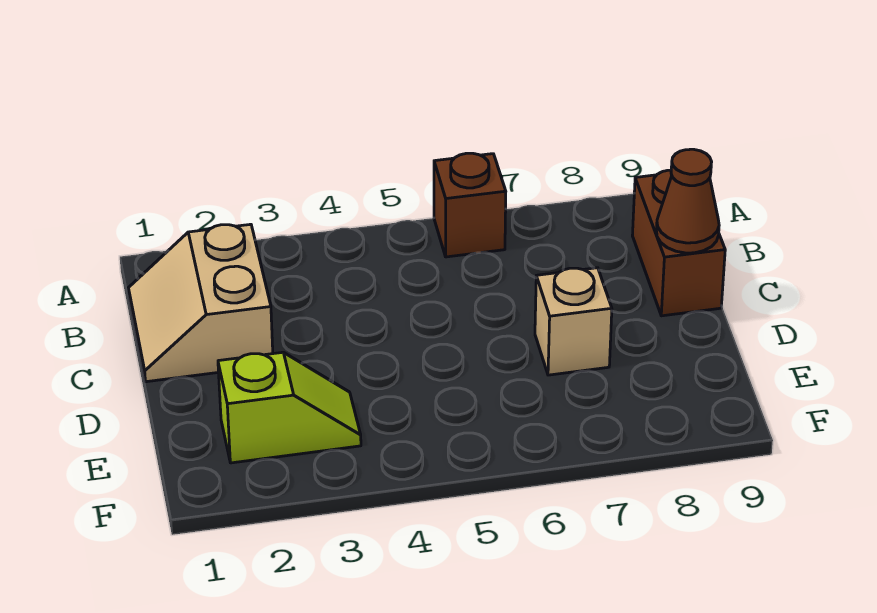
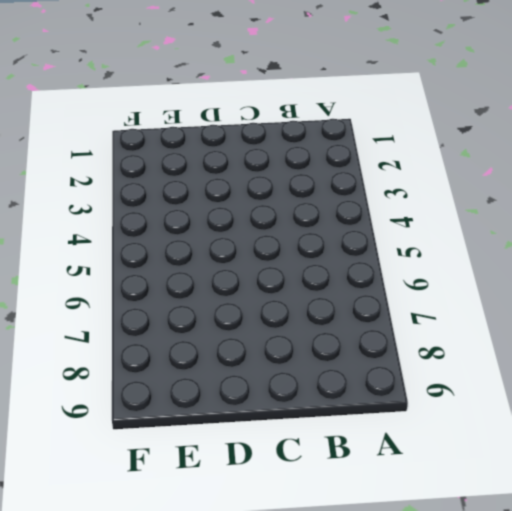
none -> brown brick A6 level 1
none -> tan slope B1:C2 level 1 top 2

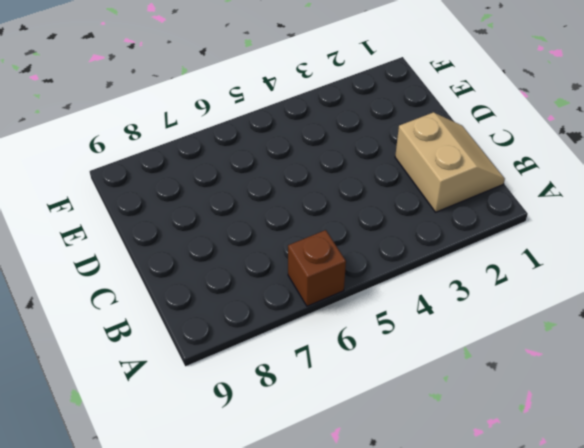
none -> brown brick B9:C9 level 1
none -> tan brick D7 level 1

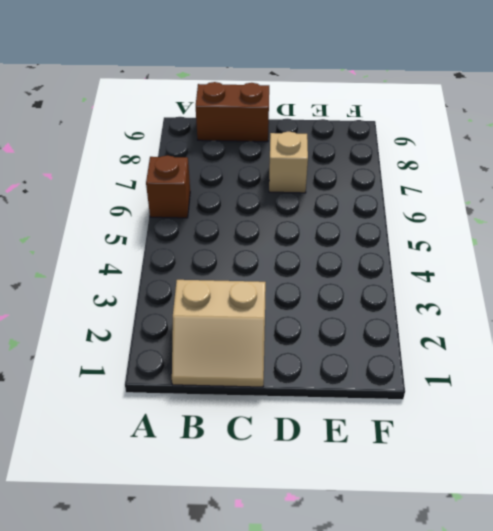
none -> lime slope E2:E3 level 1 top 2
none -> brown cone C9 level 2

